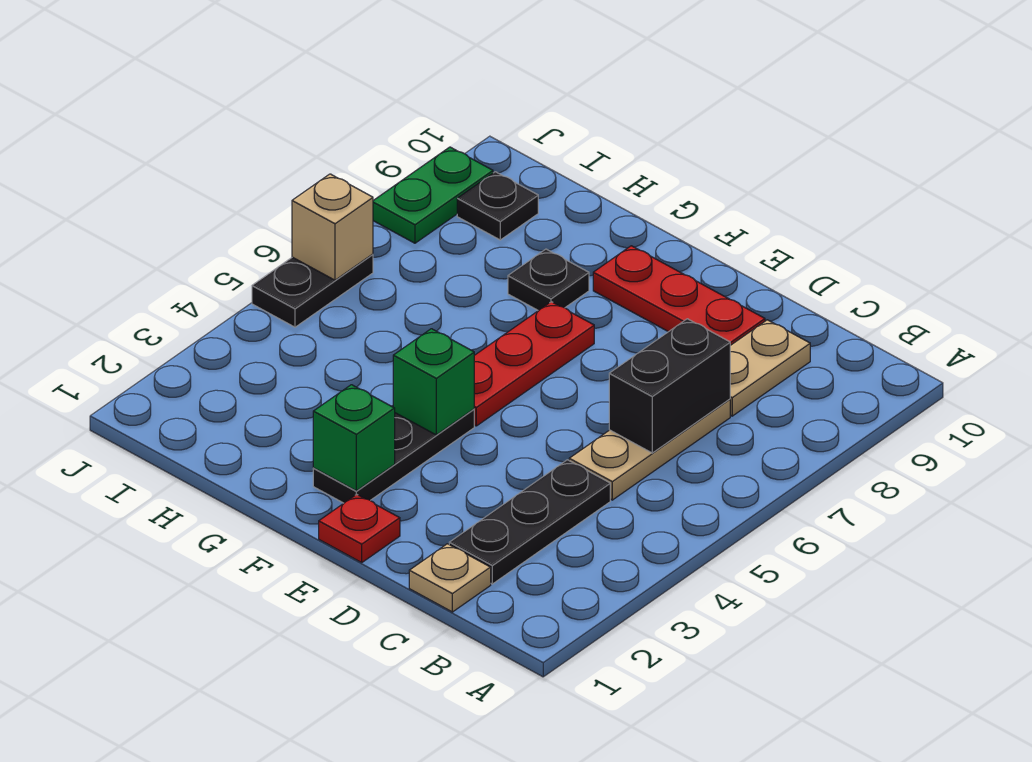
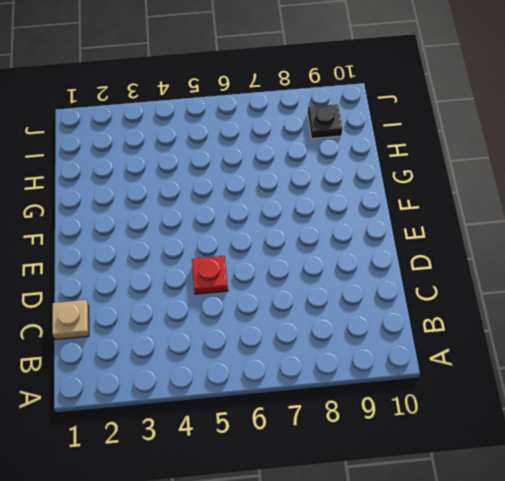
red plate D5 level 1 -> red plate E1 level 1
none -> black plate C2:C4 level 1
none -> tan plate C5:C7 level 1
none -> tan plate C8:C9 level 1

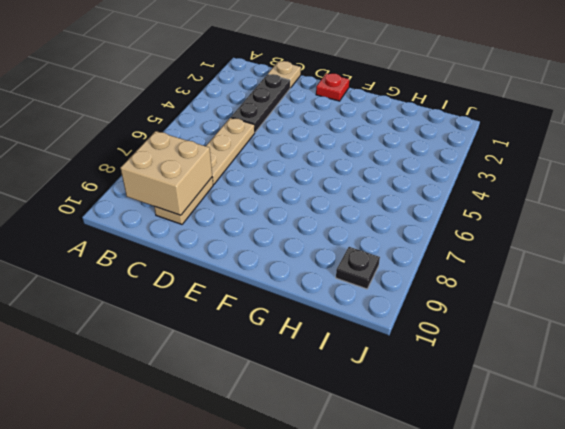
tan brick B8:C9 level 2 -> none
none -> red plate D9:F9 level 1
none -> black plate F2:F4 level 1
none -> red plate F5:F7 level 1

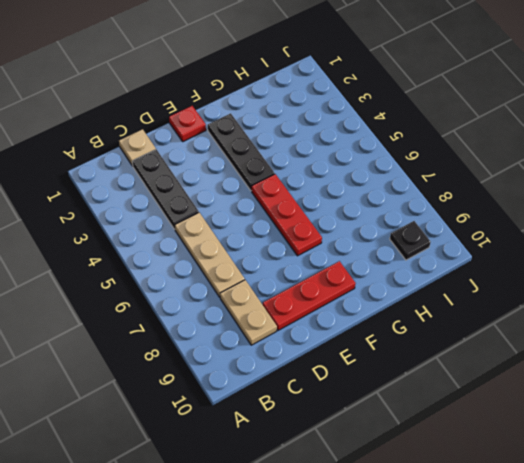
none -> black plate G8 level 1
none -> black plate J5:J6 level 1
none -> green plate J8:J9 level 1

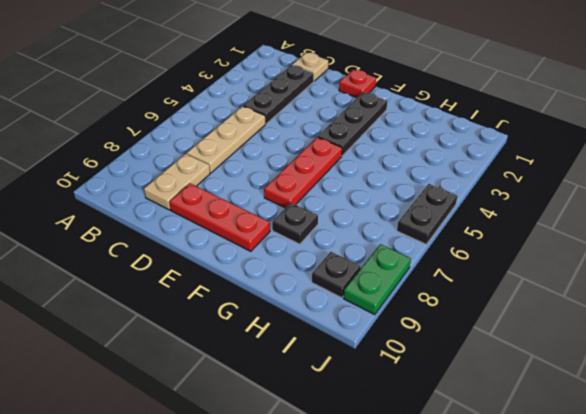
none -> black brick C6:C7 level 2
none -> green brick F2 level 2
none -> green brick F4 level 2

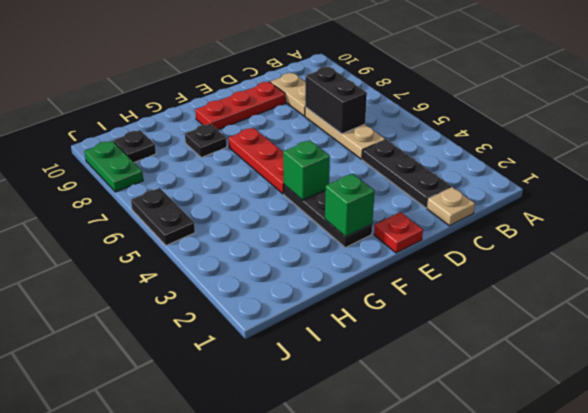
none -> tan brick J6 level 2

